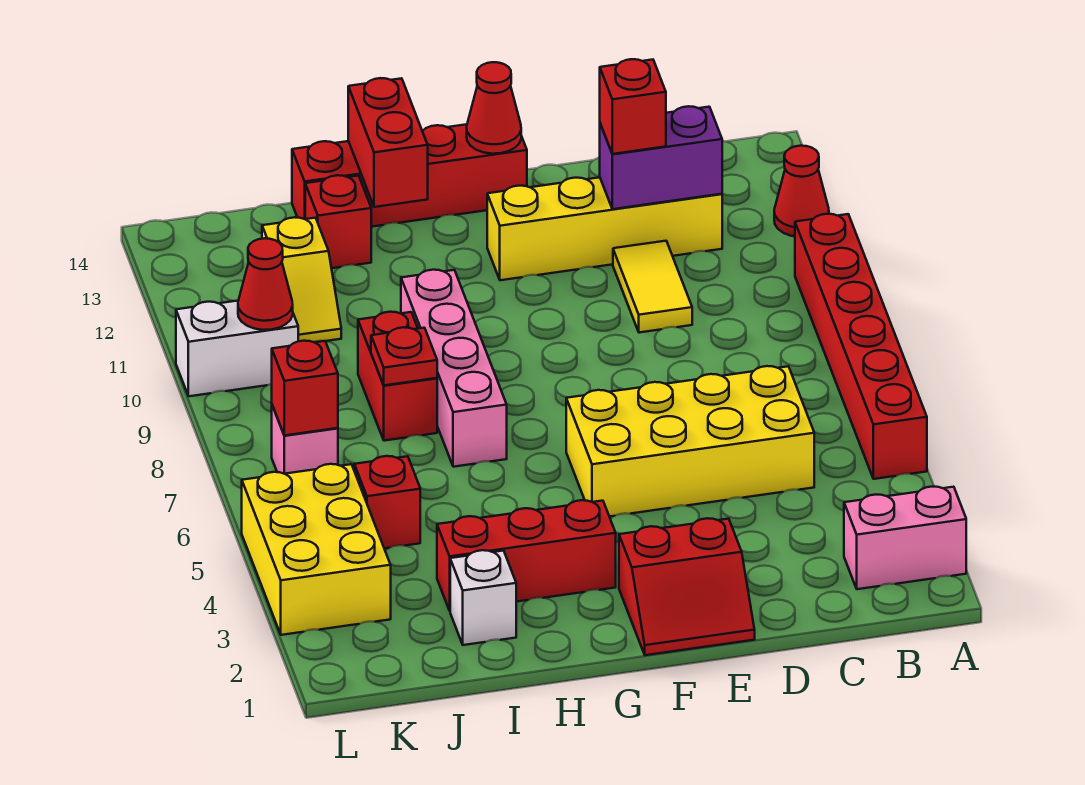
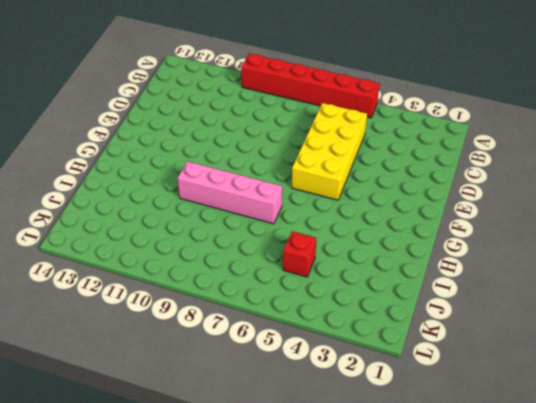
none -> pink brick A2:B2 level 1
none -> red cone A12 level 1
none -> yellow brick C12:F12 level 1

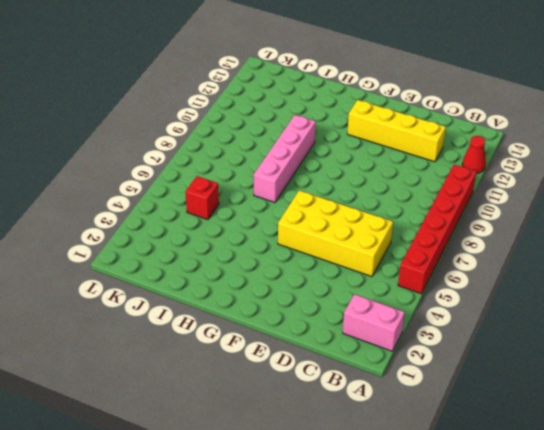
none -> yellow tile D10:D11 level 1
none -> red slope E1:F2 level 1 top 2
none -> red brick F14:I14 level 1

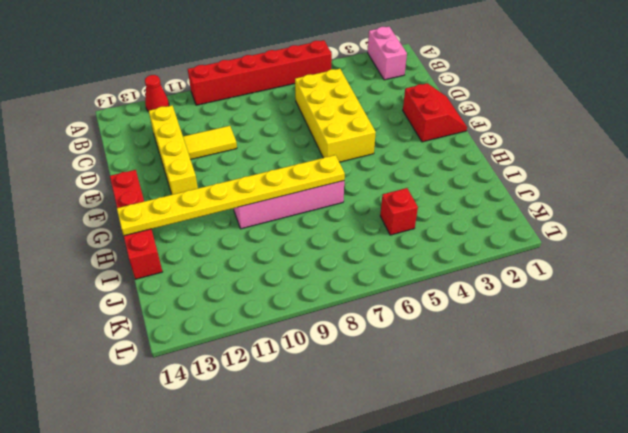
yellow plate H7:H14 level 2 -> red brick H13:H14 level 2
none -> red brick G3:I3 level 1
none -> white brick I2 level 1
none -> red brick I8:I9 level 1

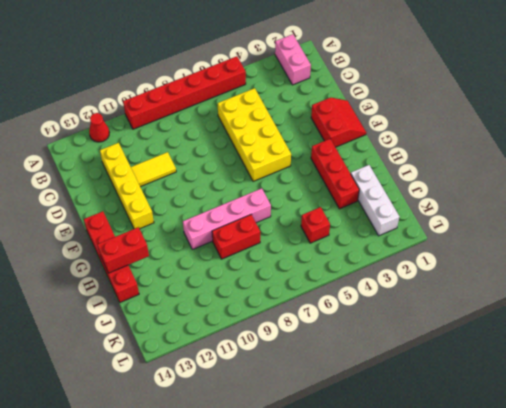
white brick I2:K2 level 1 -> white brick I2 level 1
none -> red brick I13 level 1
none -> yellow slope J11:J12 level 1 top 12
none -> yellow brick K3:L5 level 1

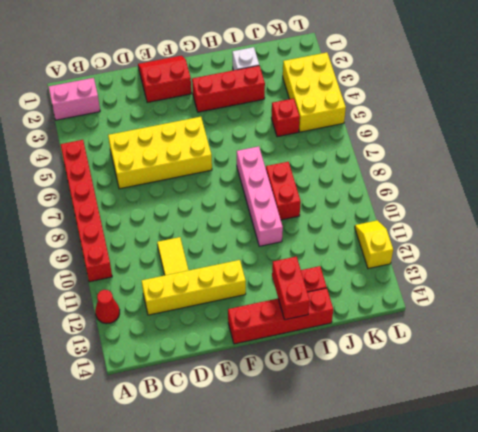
yellow slope L11:L12 level 1 top 12 -> yellow slope J11:J12 level 1 top 12
none -> pink brick K7 level 1
none -> white brick K10:L10 level 1
none -> purple brick C12:D12 level 2

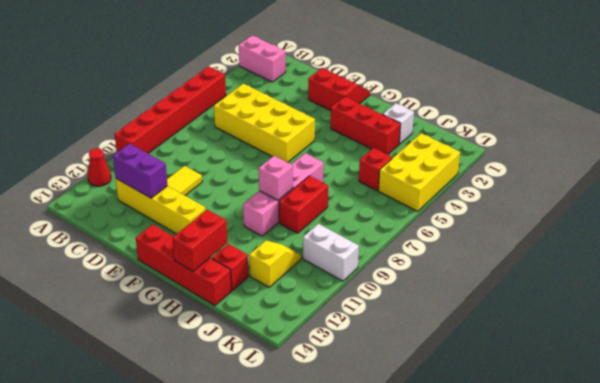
pink brick H9 level 2 -> pink brick K7 level 1
none -> red cone F14 level 2
none -> red plate I8 level 2
none -> red brick K7 level 2

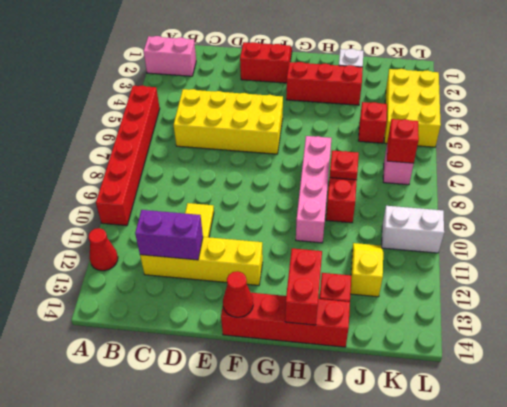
none -> red cone K10 level 2
none -> red brick D12 level 3

